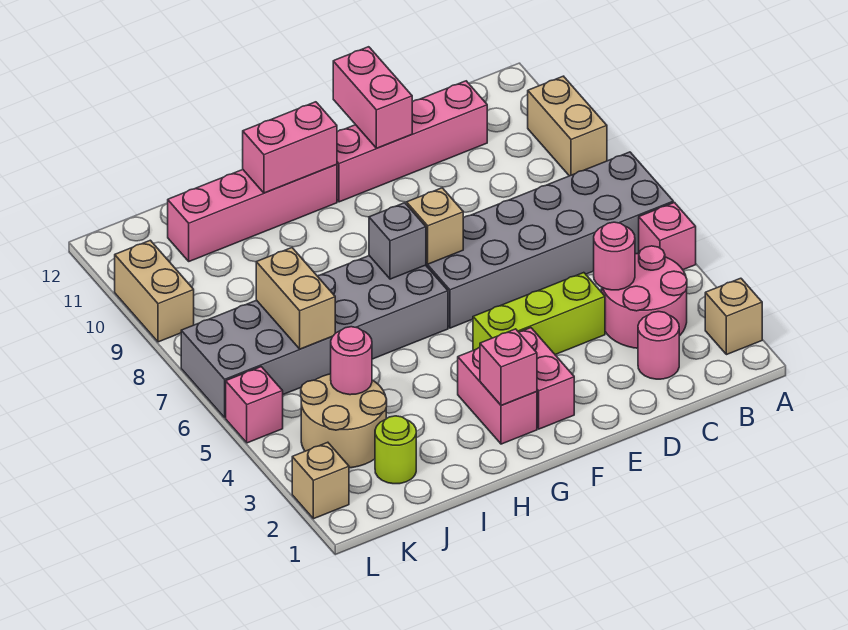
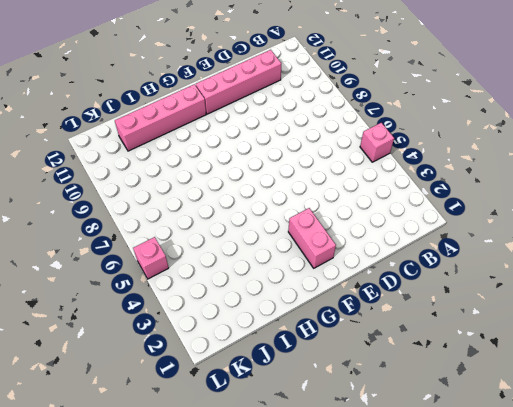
none -> tan brick A2 level 1
none -> grey brick A6:F7 level 1
none -> tan brick A9:A10 level 1

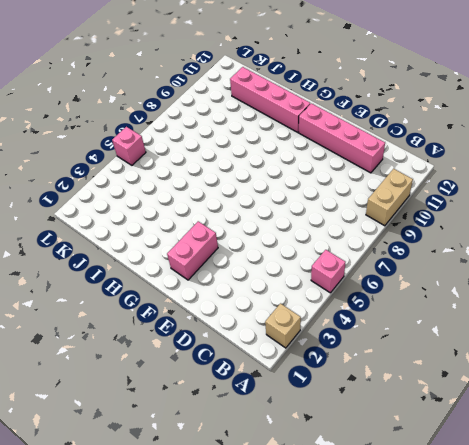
none -> grey brick A6:F7 level 1
none -> pink round brick B3:C4 level 1
none -> pink round brick C2 level 1

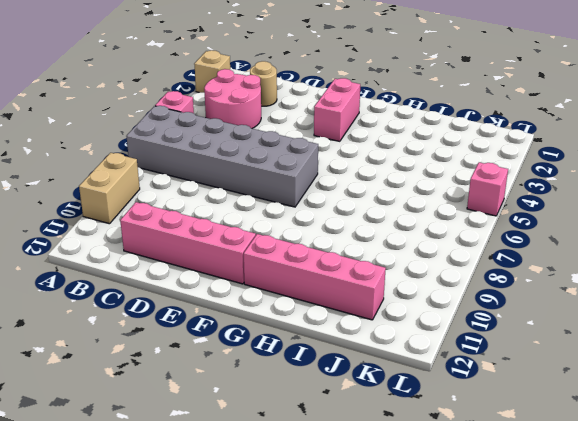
tan round brick C2 level 1 -> pink round brick C2 level 1
none -> lime brick D4:F4 level 1
none -> pink brick G2:G3 level 1
none -> grey brick G6:L7 level 1

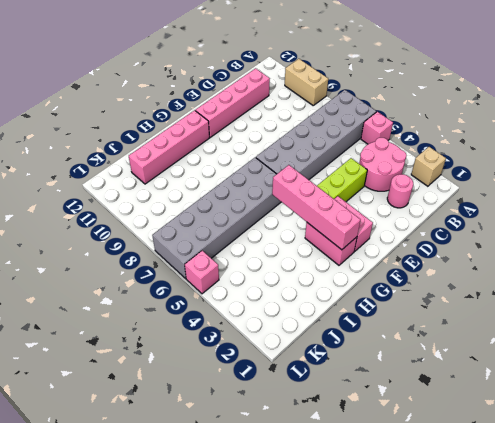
pink brick G2:G5 level 2 -> pink brick G2 level 2
none -> lime round brick J2 level 1
none -> tan round brick J3:K4 level 1
none -> tan brick L2 level 1

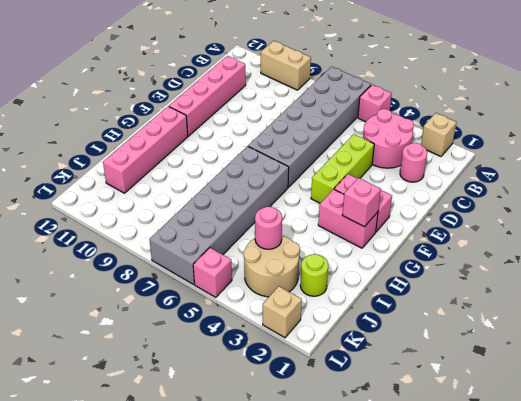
none -> tan brick L9:L10 level 1
none -> pink round brick C4 level 2
none -> pink brick E11:E12 level 2

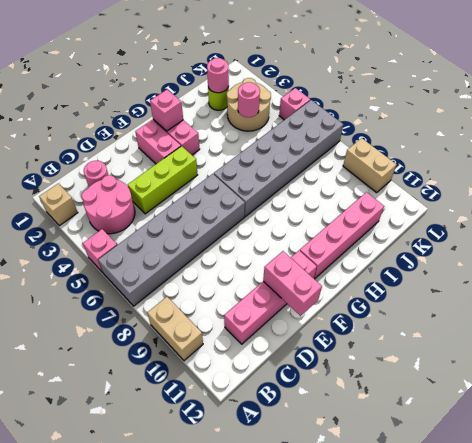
pink round brick J2 level 2 -> pink round brick C4 level 2
none -> tan brick L2 level 1
none -> tan brick F7 level 2
none -> grey brick G7 level 2

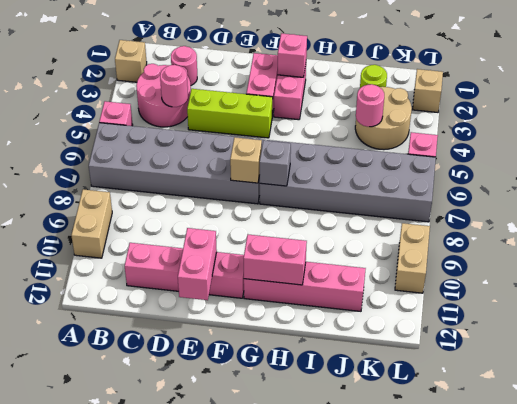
none -> tan brick J6:J7 level 2

